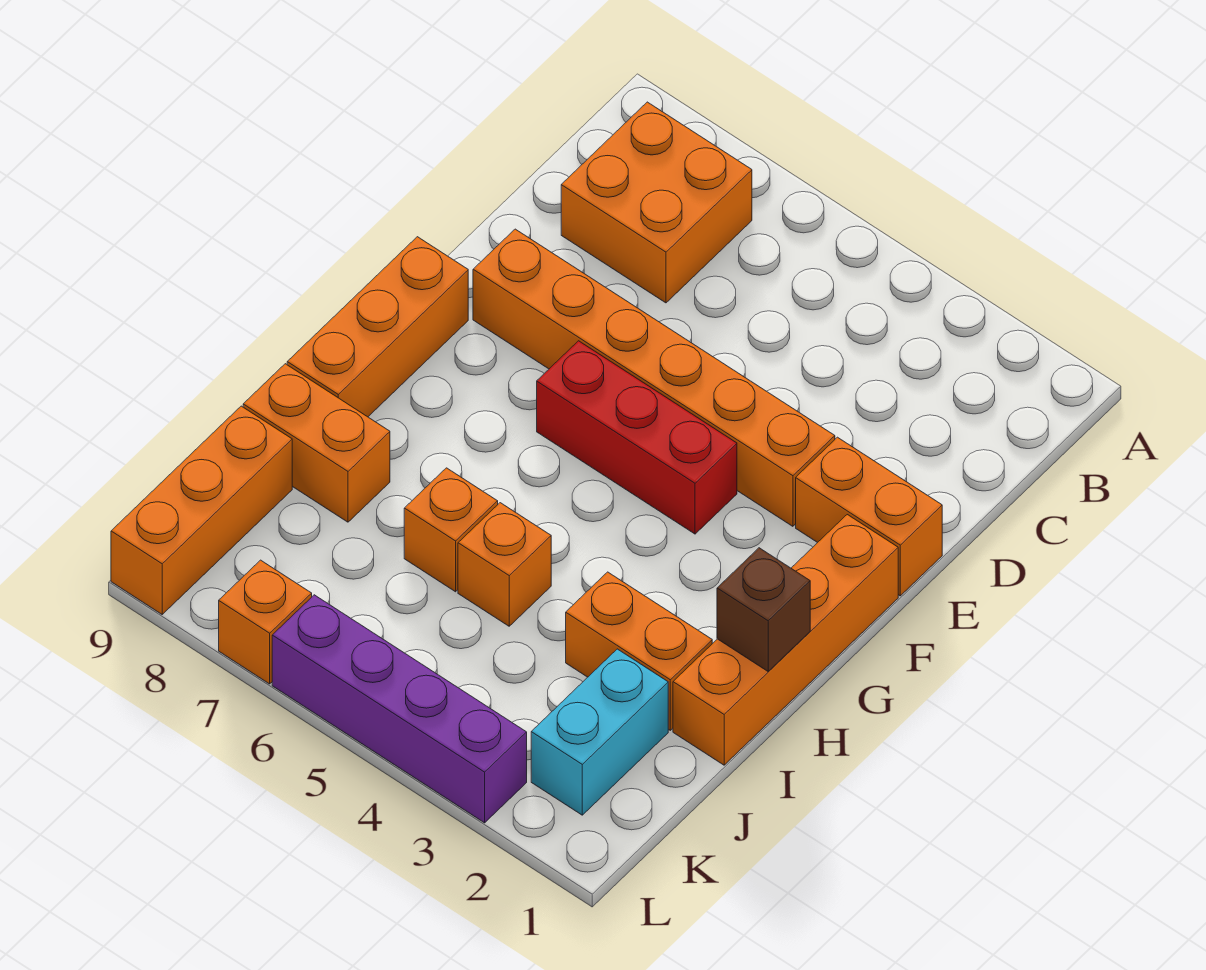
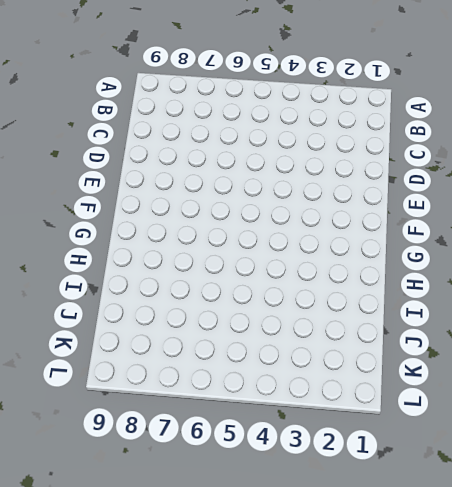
none -> orange brick B7:C8 level 1
none -> orange brick E1:E2 level 1
none -> orange brick E3:E8 level 1

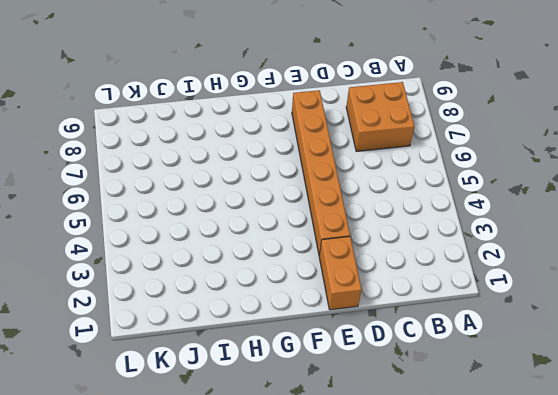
none -> orange brick F1:I1 level 1
none -> red brick F4:F6 level 1
none -> orange brick F9:H9 level 1

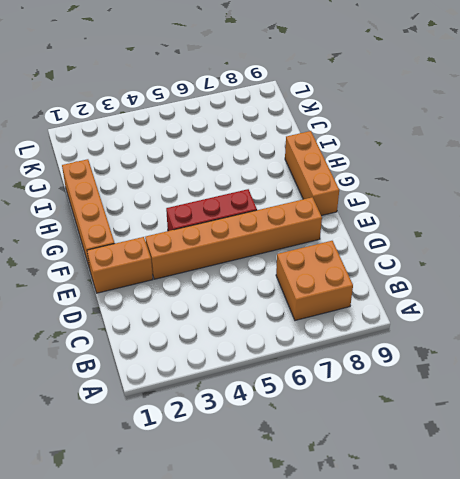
none -> orange brick I2:I3 level 1
none -> orange brick I5 level 1
none -> orange brick I6 level 1

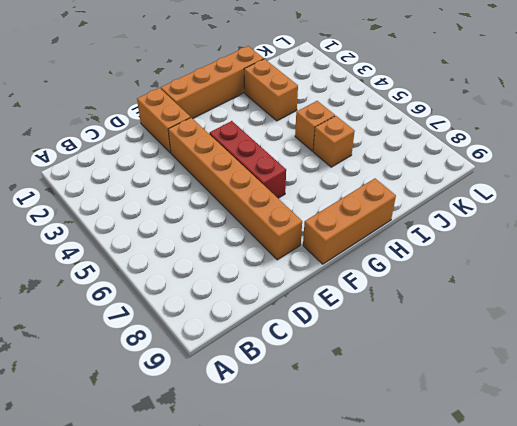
none -> orange brick B7:C8 level 1
none -> orange brick I8:I9 level 1
none -> cyan brick J2:K2 level 1

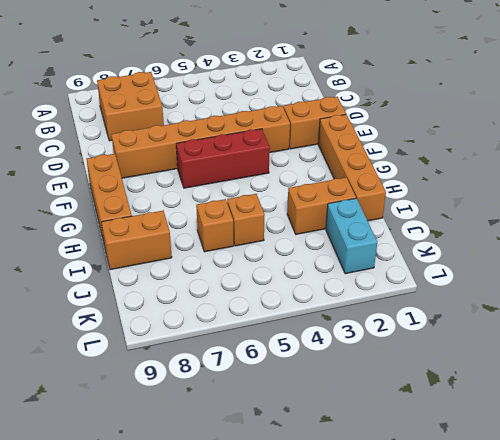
none -> orange brick J9:L9 level 1
none -> purple brick L3:L6 level 1
none -> orange brick L7 level 1

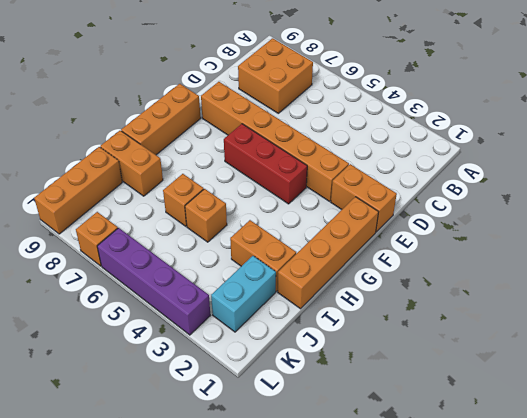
none -> brown brick H1 level 2

